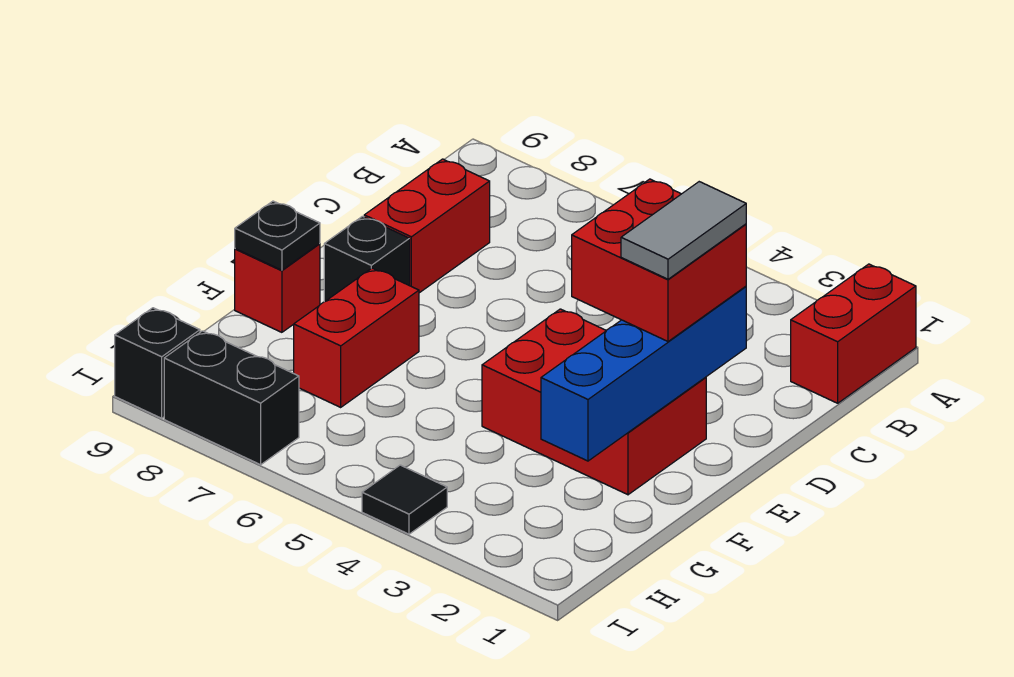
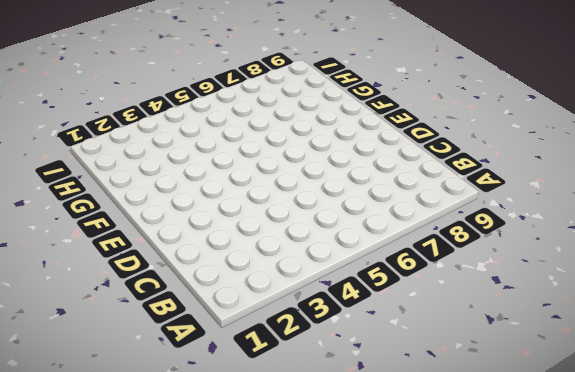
none -> red brick A1:B1 level 1
none -> red brick C8:D8 level 1
none -> red brick E2:F4 level 1

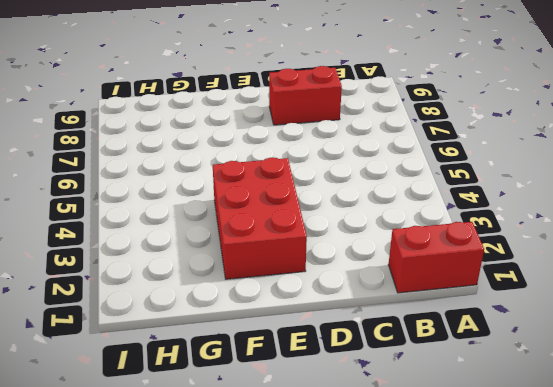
none -> black brick E8 level 1
none -> red brick F7:G7 level 1
none -> red brick F9 level 1

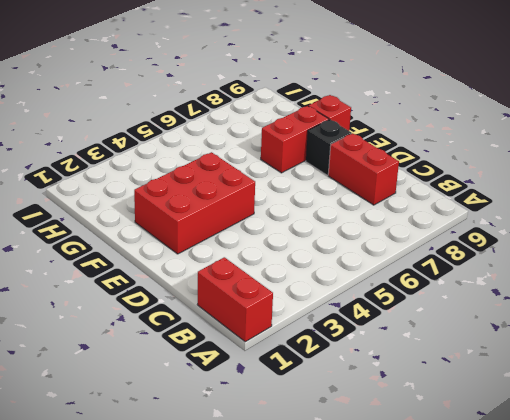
red brick F7:F8 level 1 -> red brick F7:G7 level 1
none -> black tile I4 level 1
none -> black brick I7:I8 level 1
none -> black brick I9 level 1

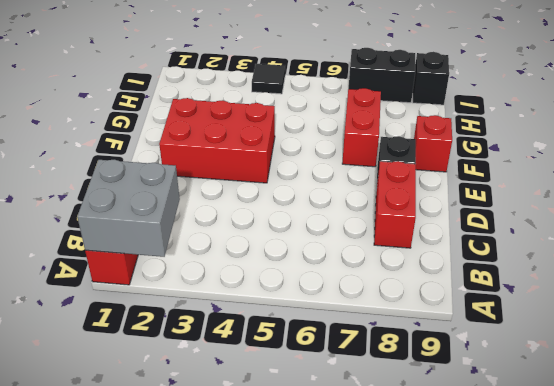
grey brick A1:B2 level 2 -> none
none -> blue brick D2:G2 level 2
none -> black plate F9 level 2
none -> red brick D2:E3 level 3

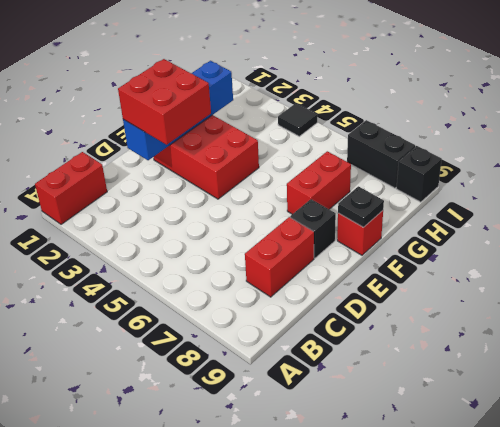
none -> grey tile D2:E2 level 4

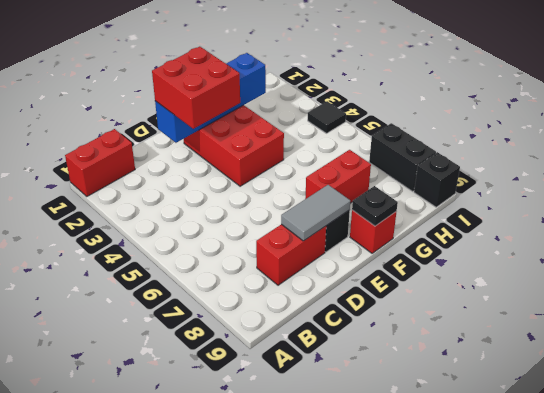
grey tile D8:E8 level 2 -> grey tile D2:E2 level 4

